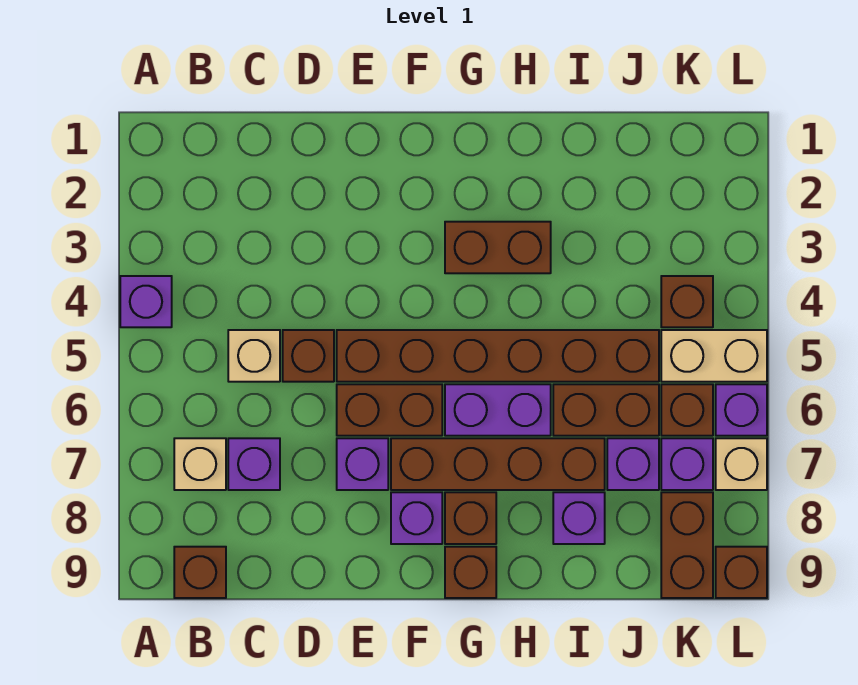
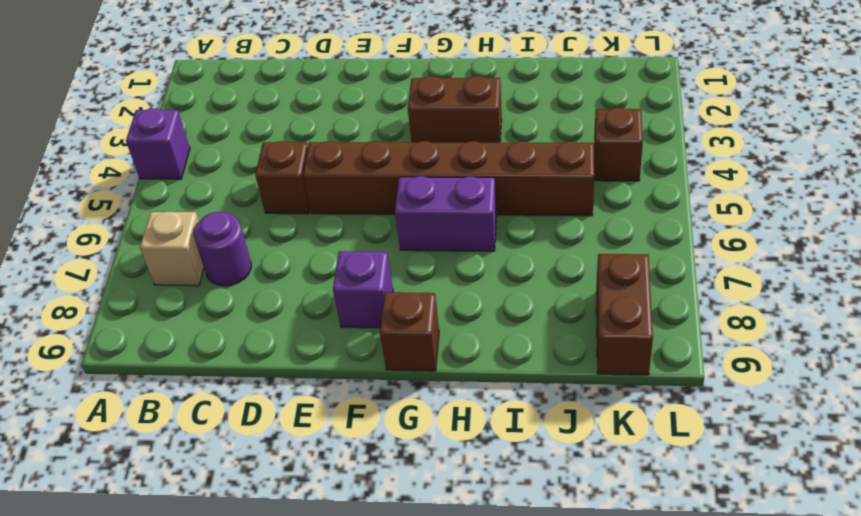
purple round brick C7 level 1 -> purple brick C7 level 1
none -> brown brick B9 level 1
none -> tan brick C5 level 1
none -> brown brick E6:F6 level 1

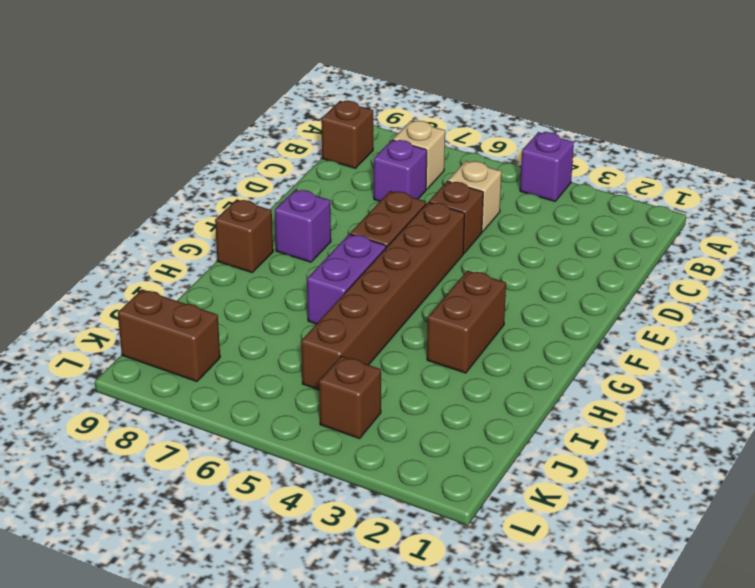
none -> purple brick E7 level 1
none -> brown brick F7:I7 level 1
none -> brown brick G8 level 1

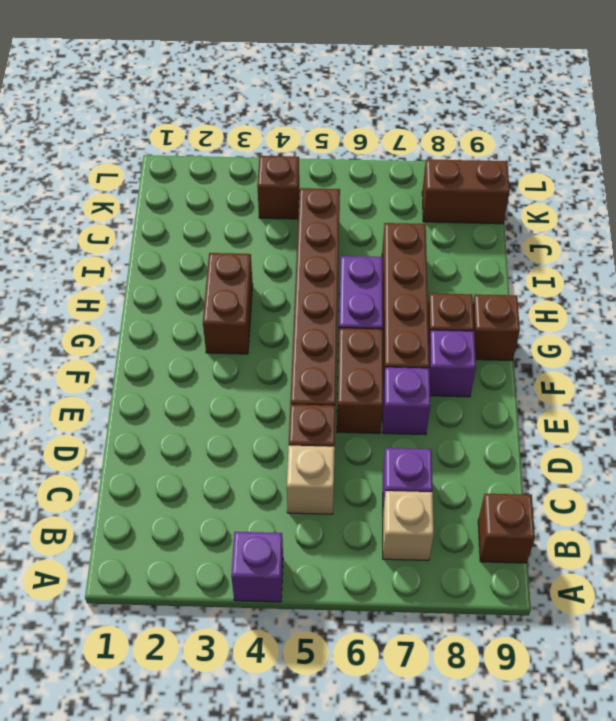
none -> brown brick I6:J6 level 1
none -> purple brick I8 level 1
none -> purple brick J7 level 1

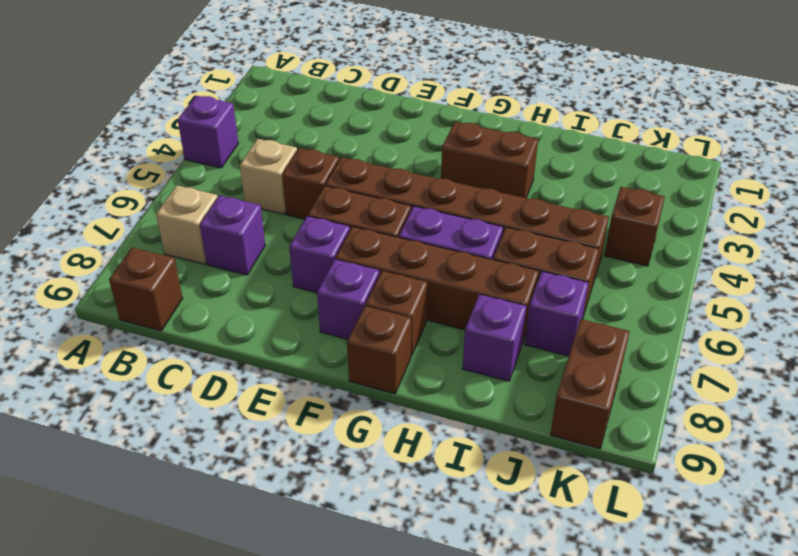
none -> tan brick K5:L5 level 1
none -> brown brick K6 level 1
none -> purple brick K7 level 1

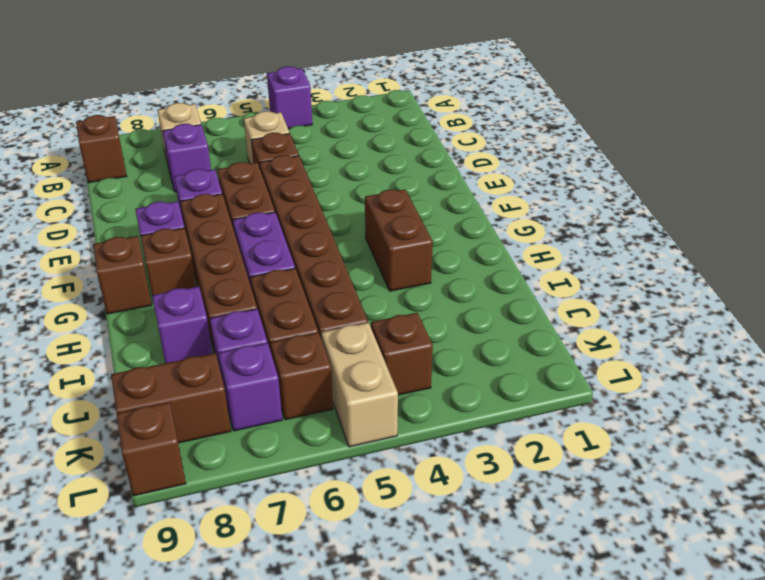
none -> purple brick L6 level 1
none -> tan brick L7 level 1

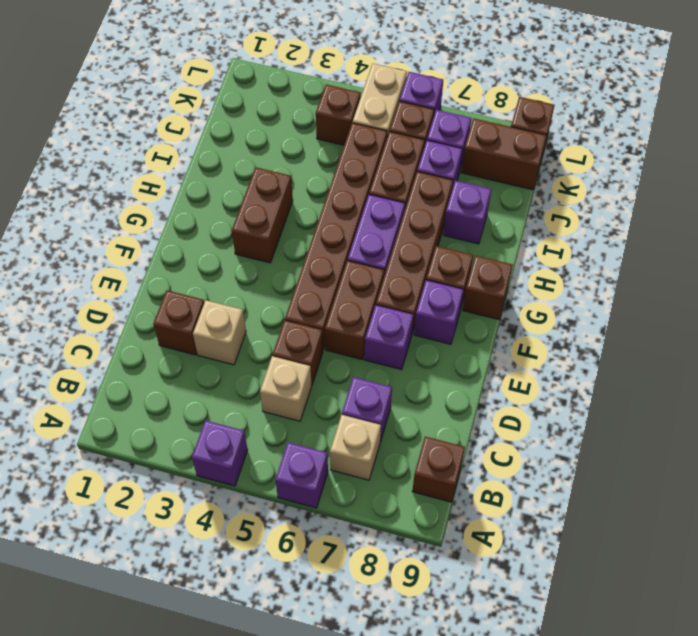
purple brick A6 level 1 -> none
brown brick D2 level 1 -> none
tan brick D3 level 1 -> tan brick L7 level 1

